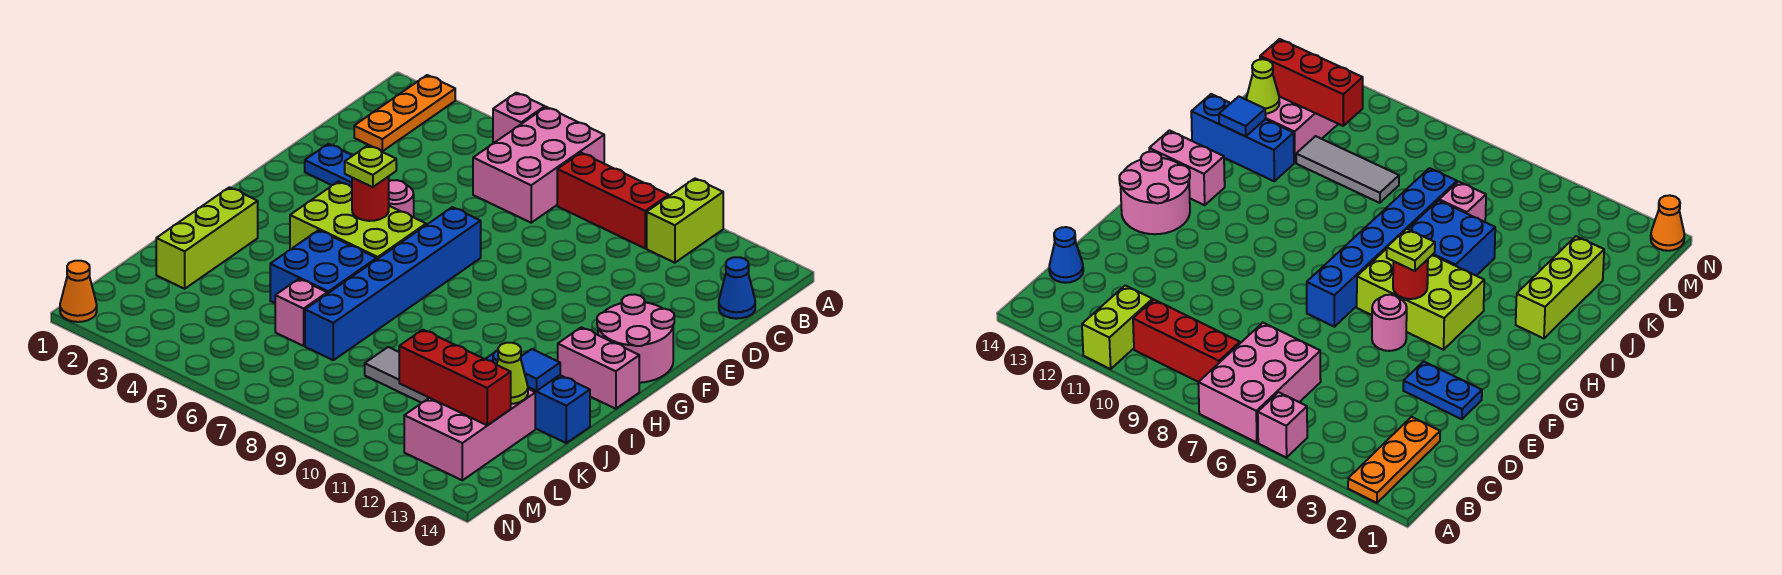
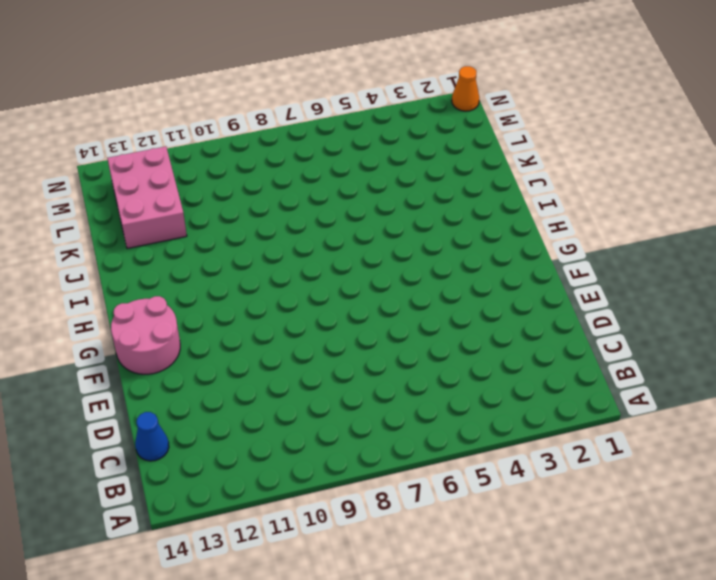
none -> orange plate A2:C2 level 1
none -> pink brick A5 level 1
none -> pink brick A6:C7 level 1

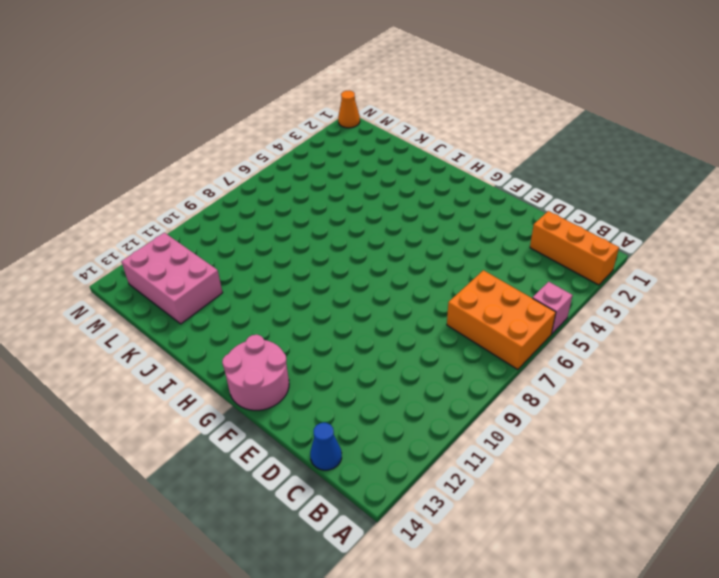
orange brick A2:C2 level 1 -> orange plate A2:C2 level 1
orange brick A6:C7 level 1 -> pink brick A6:C7 level 1
none -> lime brick A11:B11 level 1
none -> red brick B8:B10 level 1
none -> blue plate E2:E3 level 1

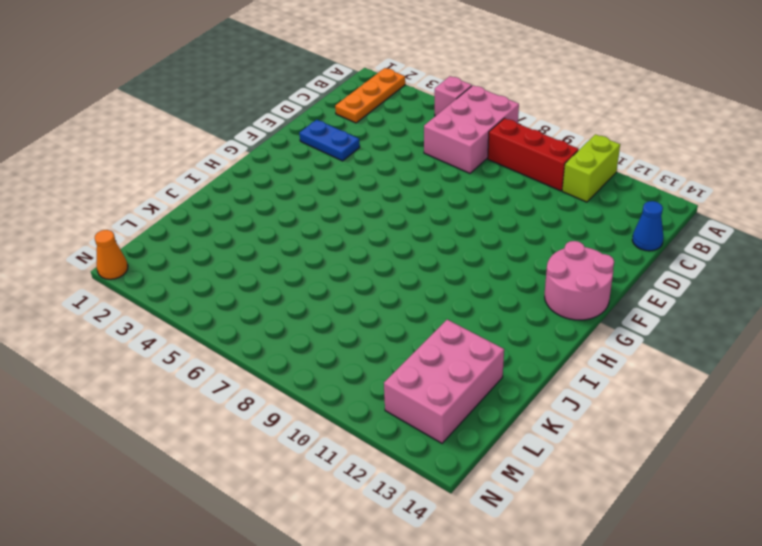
none -> pink round brick F5 level 1
none -> blue brick F7:K7 level 1
none -> lime brick G4:H6 level 1

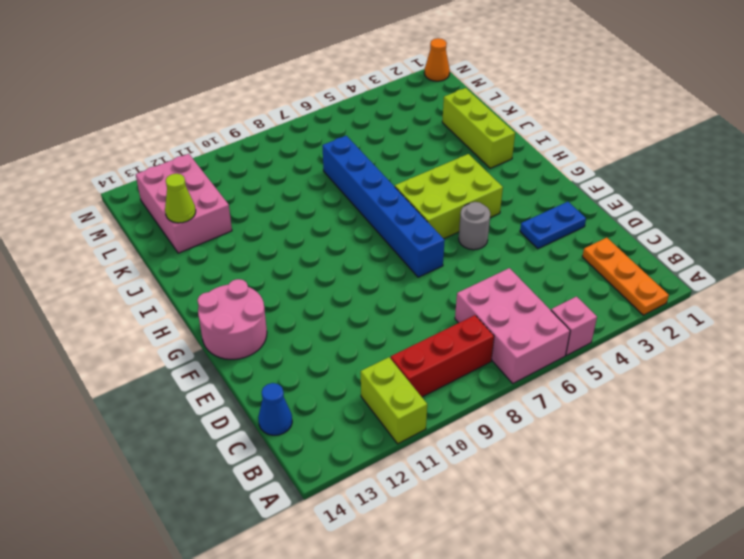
grey round brick F5 level 1 -> pink round brick F5 level 1
none -> pink brick H13:H14 level 1
none -> blue brick I5:J6 level 1
none -> blue brick J12:J14 level 1

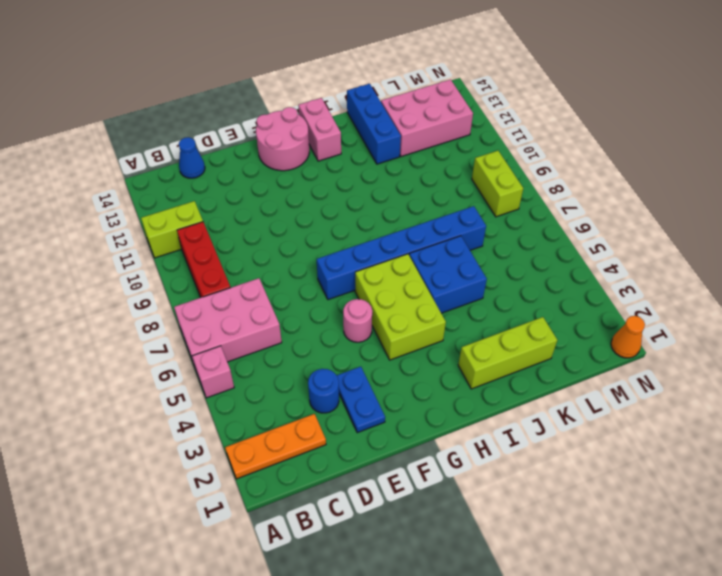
blue round brick D3 level 1 -> none
lime brick M8:M9 level 1 -> none
none -> pink brick K6 level 1
none -> grey tile K9:K11 level 1
none -> red round brick G5 level 2

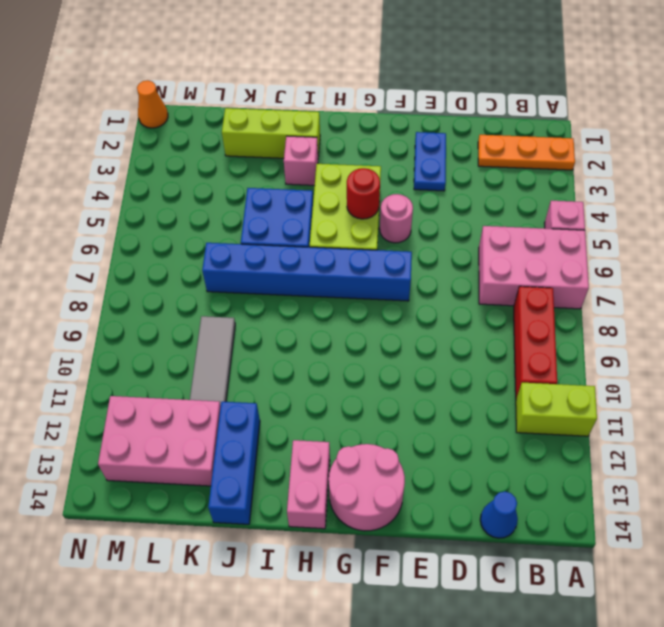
pink brick I3 level 1 -> pink brick K6 level 1
none -> blue tile J13 level 2
none -> lime cone K13 level 2
none -> red brick L11:L13 level 2

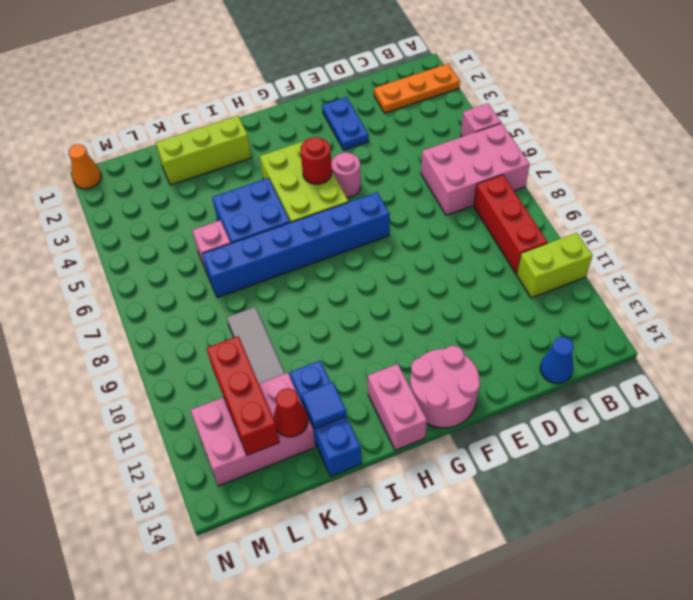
red cone K13 level 2 -> lime cone K13 level 2
none -> lime plate G5 level 3

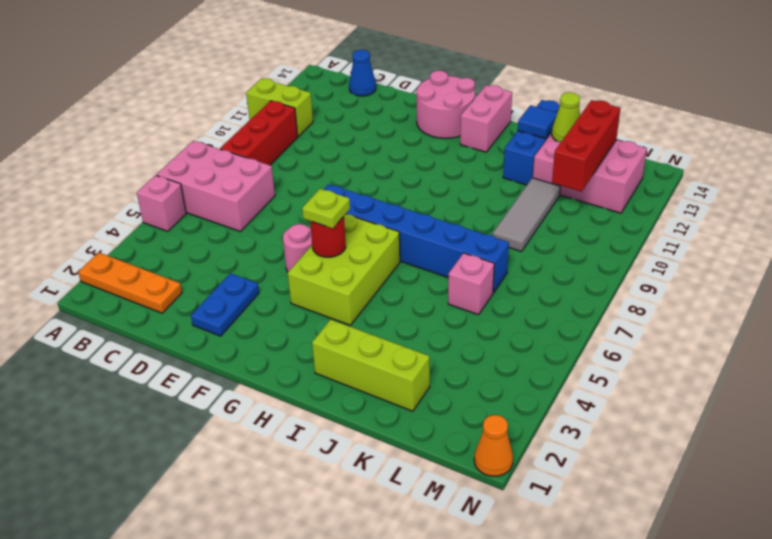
none -> blue brick I5:J6 level 1

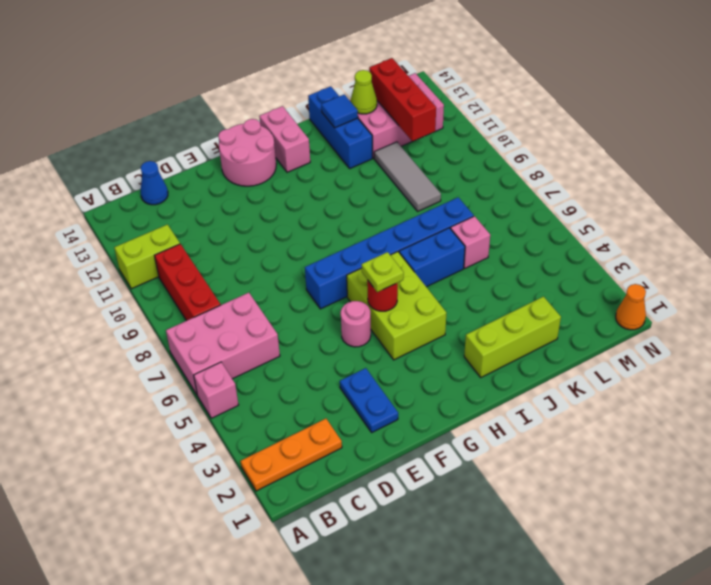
blue brick I6:J6 level 1 -> blue brick I5:J6 level 1

